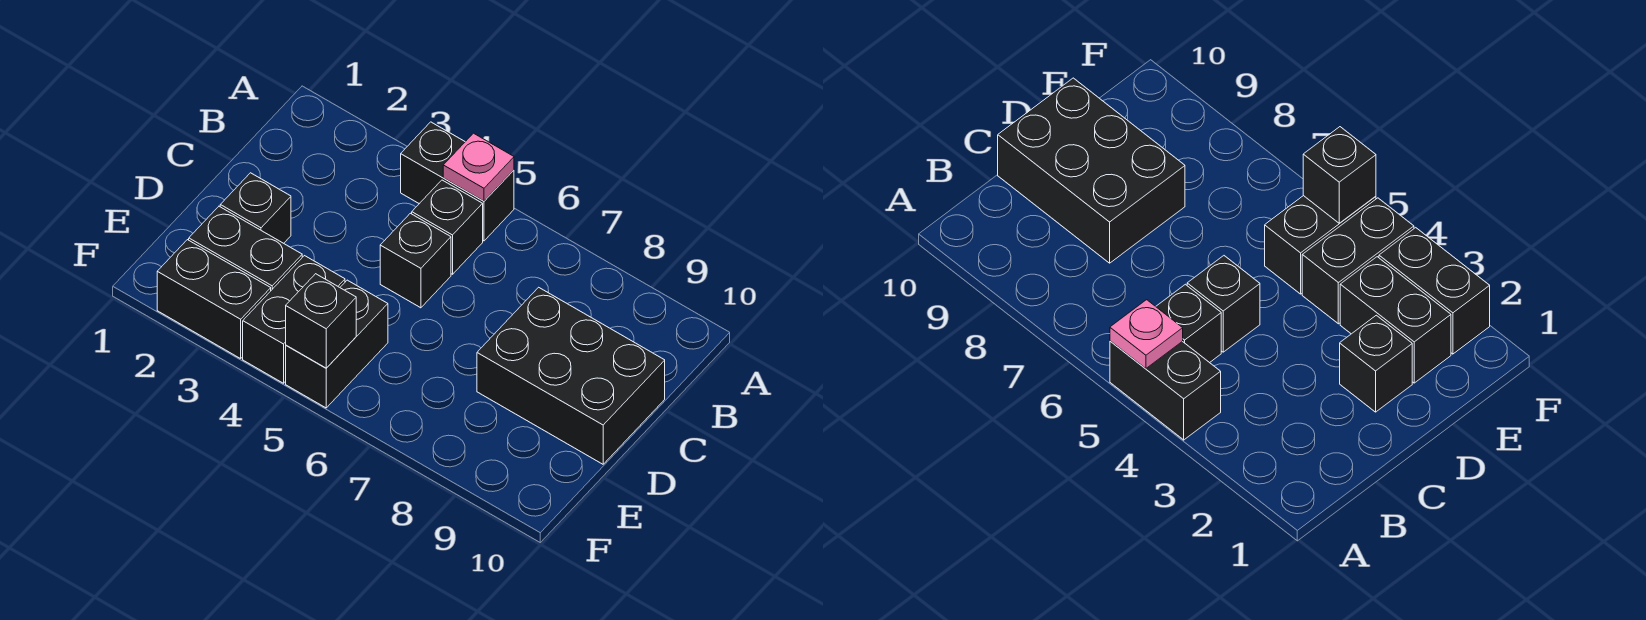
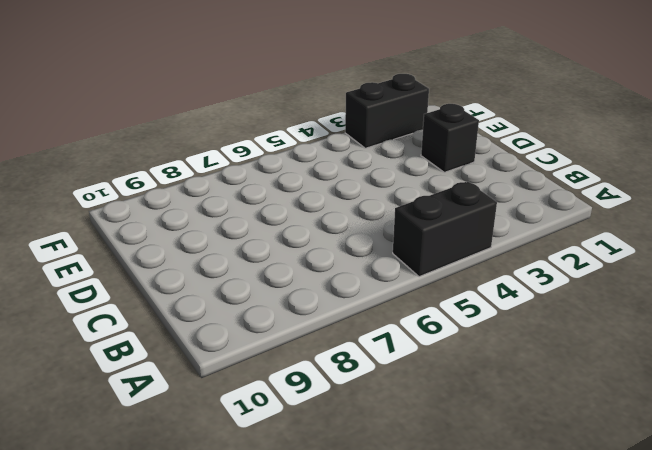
none -> black brick B5 level 1
none -> black brick C5 level 1

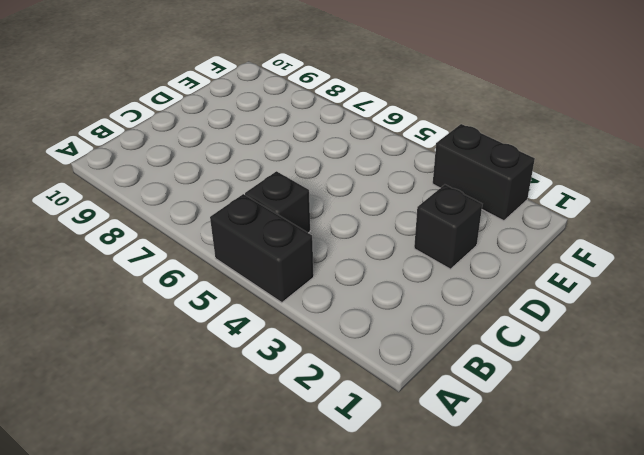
none -> black brick C5 level 1
none -> black brick C8:D10 level 1

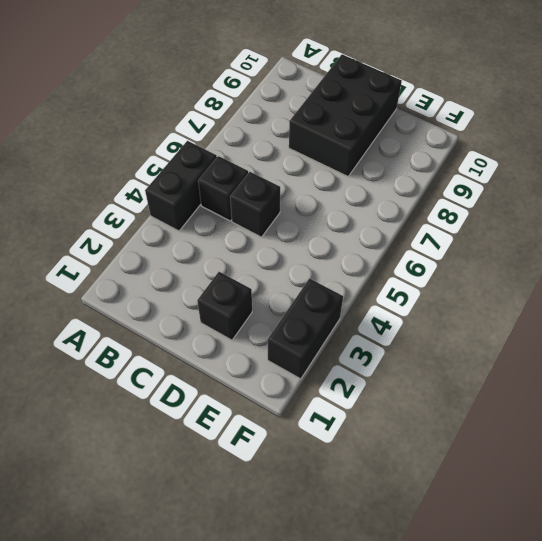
none -> black brick E2:E3 level 1
none -> black brick E4:F4 level 1

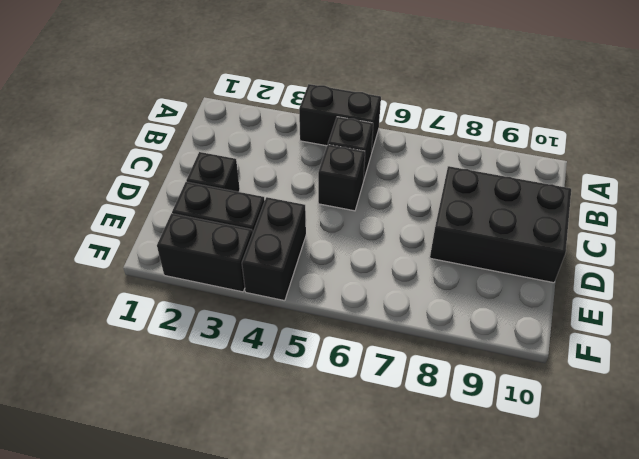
none -> black brick E5:F5 level 1
none -> pink plate A5 level 2

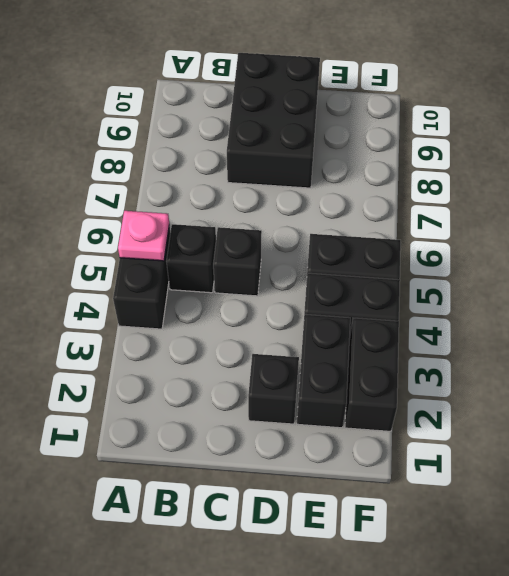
none -> black brick F5 level 2

